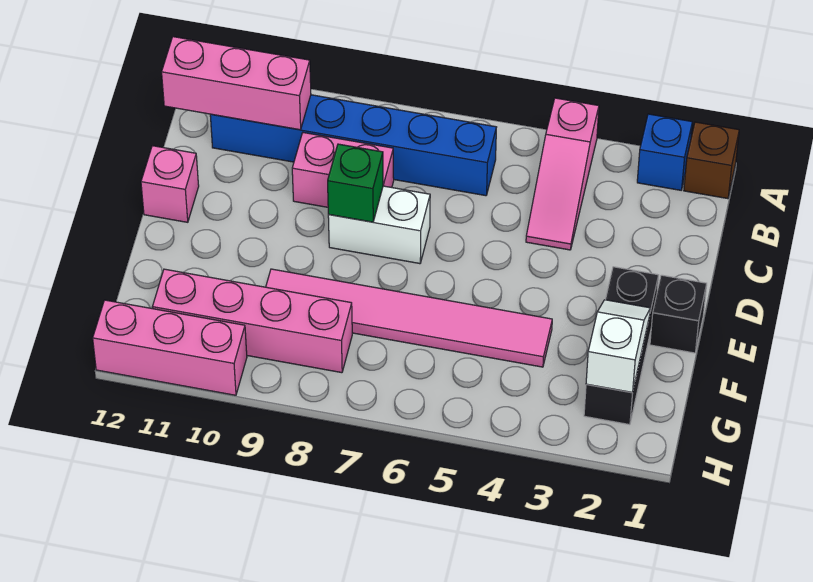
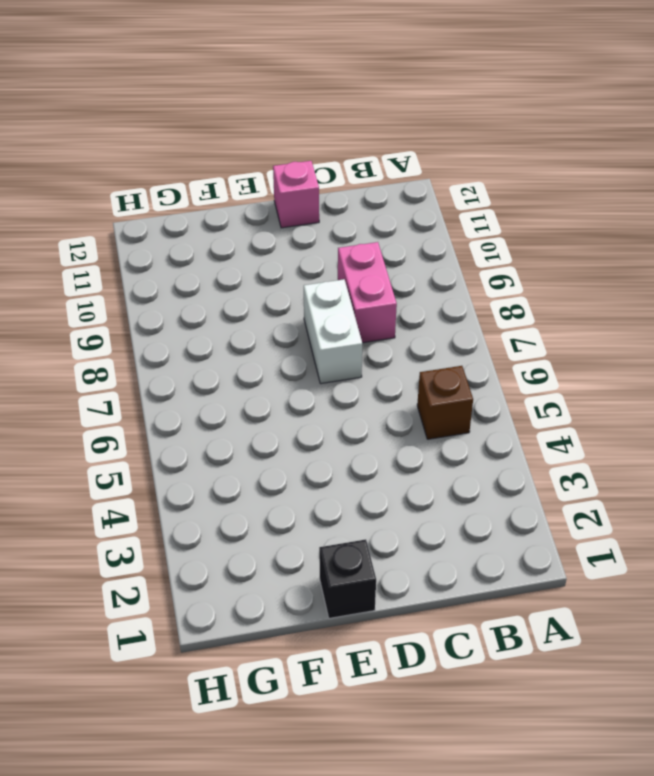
brown brick B5 level 1 -> brown brick A1 level 1
none -> blue brick A2 level 1
none -> pink slope A4:C4 level 1 top A
none -> blue brick B6:B11 level 1

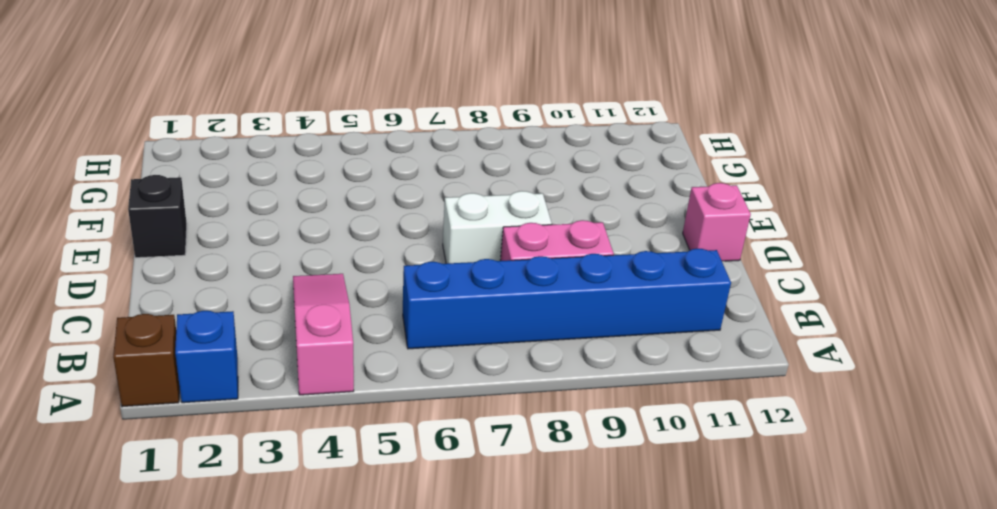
none -> black brick E2:G2 level 1
none -> pink tile F4:F9 level 1
none -> pink brick G8:G11 level 1

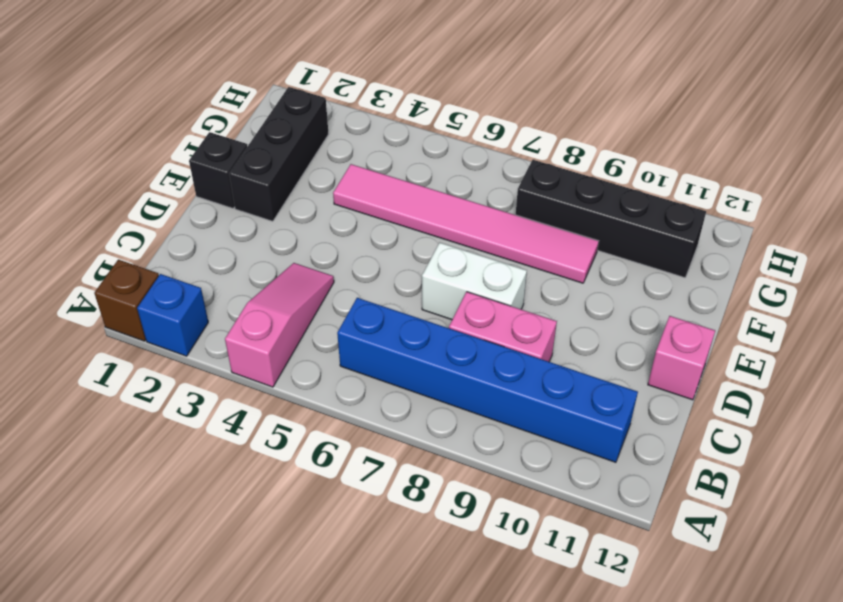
black brick G8:G11 level 1 -> pink brick G8:G11 level 1
none -> pink brick H10:H12 level 1
none -> pink brick B10:B12 level 2
none -> green brick D8 level 2

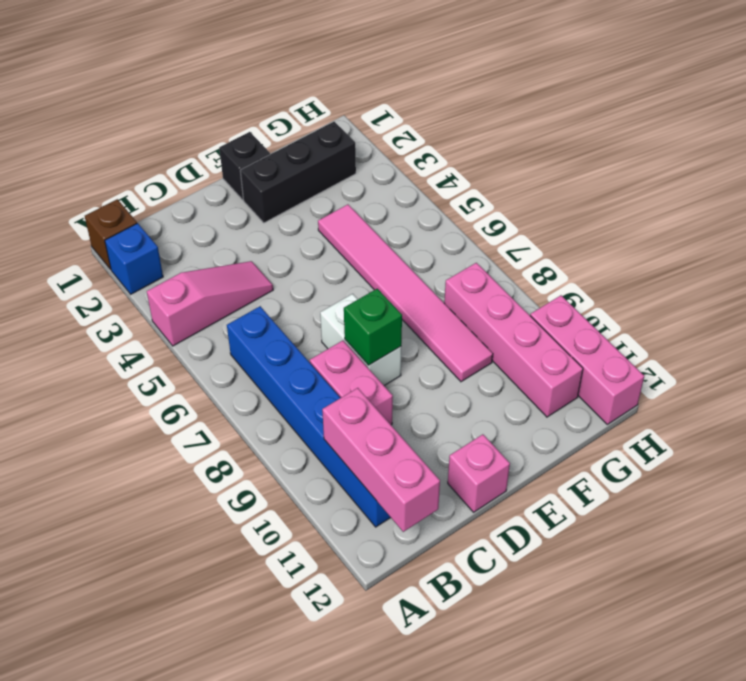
none -> white slope F2:G2 level 2 top G

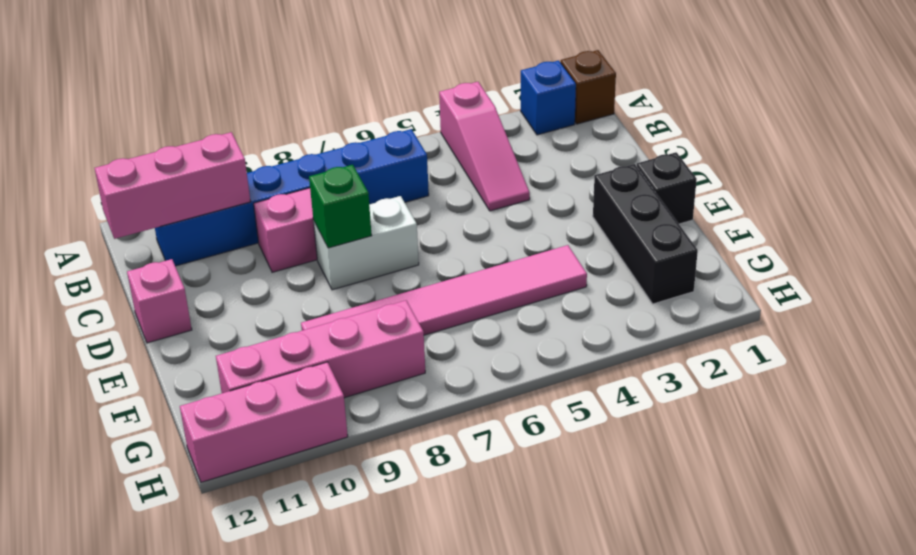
none -> white slope F2:G2 level 2 top G

